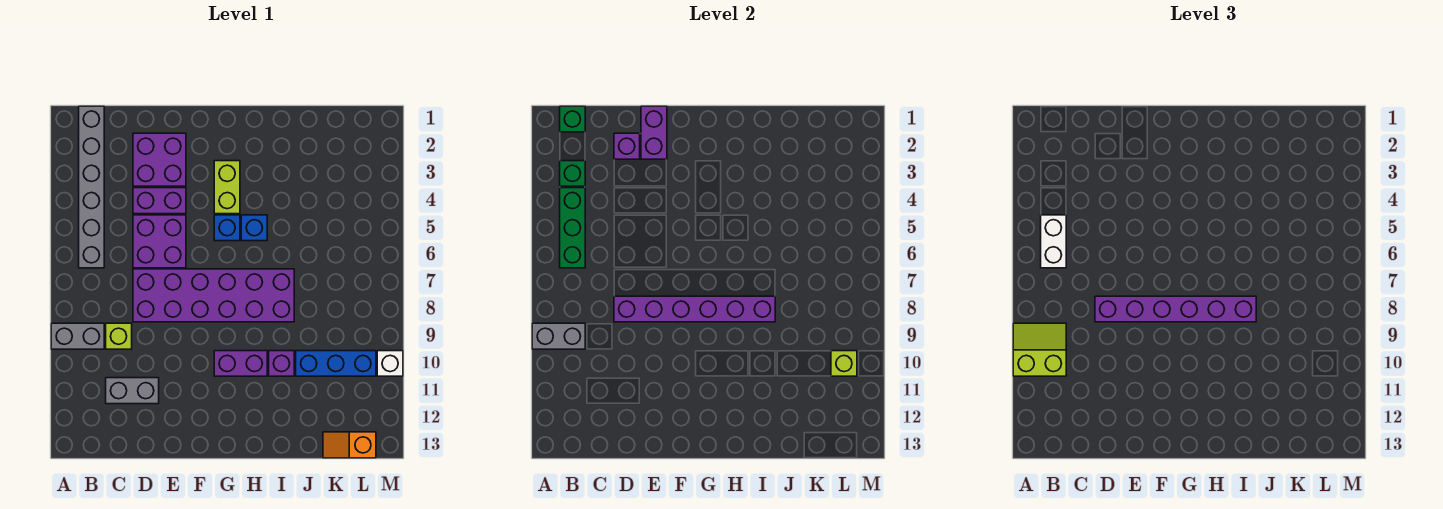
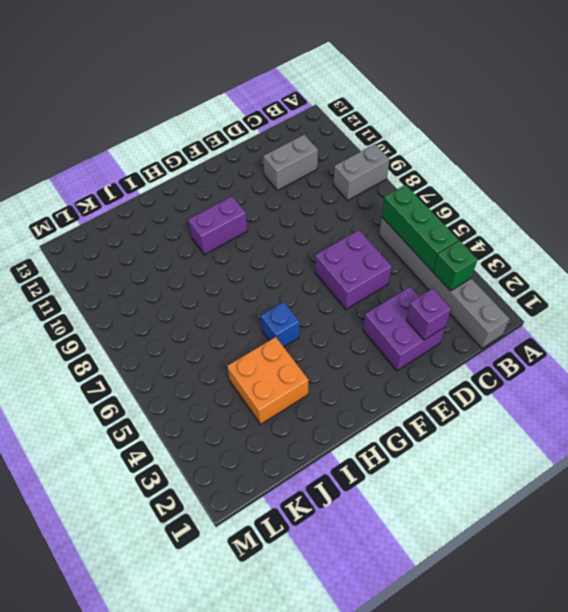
orange brick I3:J4 level 1 -> none
none -> lime brick C9 level 1
none -> purple brick D4:E4 level 1
none -> purple brick D7:I8 level 1

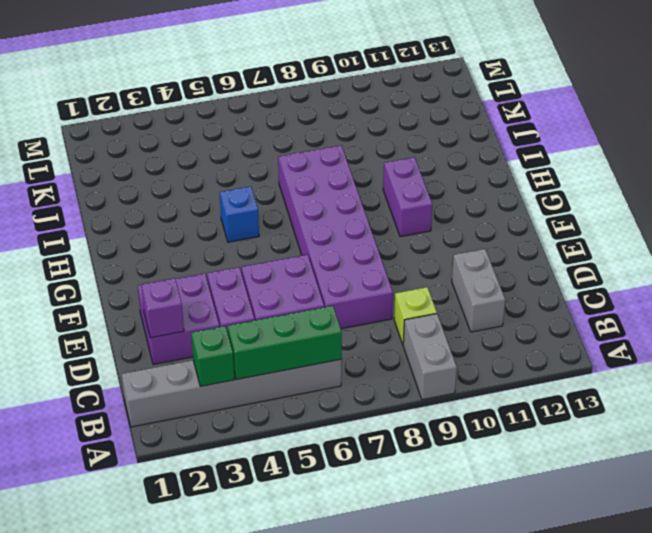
none -> lime brick G3:G4 level 1
none -> blue brick G5 level 1
none -> purple brick I10 level 1

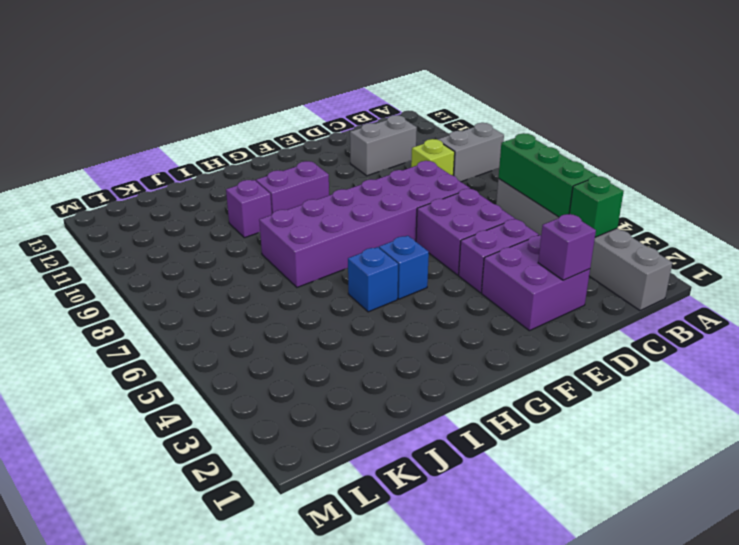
none -> lime brick G3:G4 level 1
none -> blue brick J10:L10 level 1
none -> orange slope K13:L13 level 1 top L

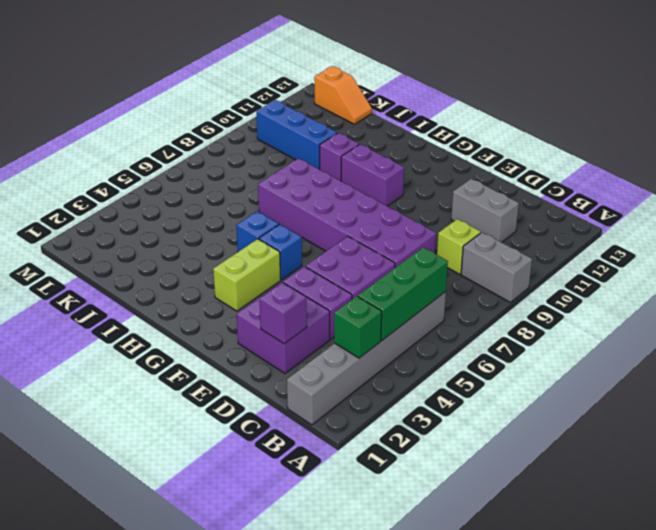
none -> white brick M10 level 1
none -> grey brick A9:B9 level 2
none -> green brick B1 level 2

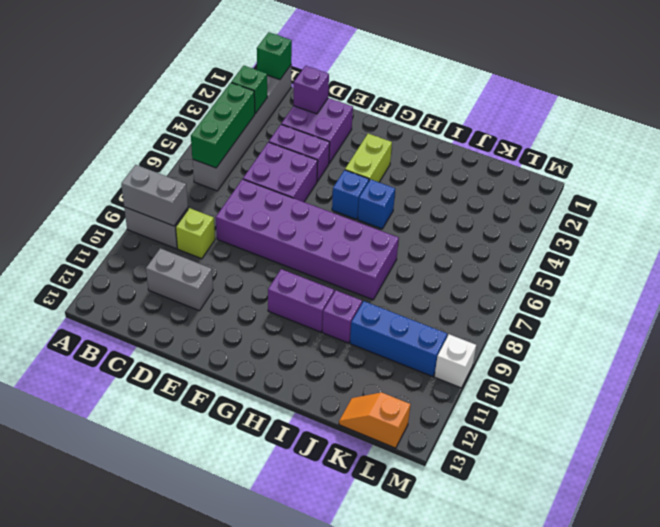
none -> purple brick D8:I8 level 2
none -> purple brick E1:E2 level 2
none -> lime brick L10 level 2

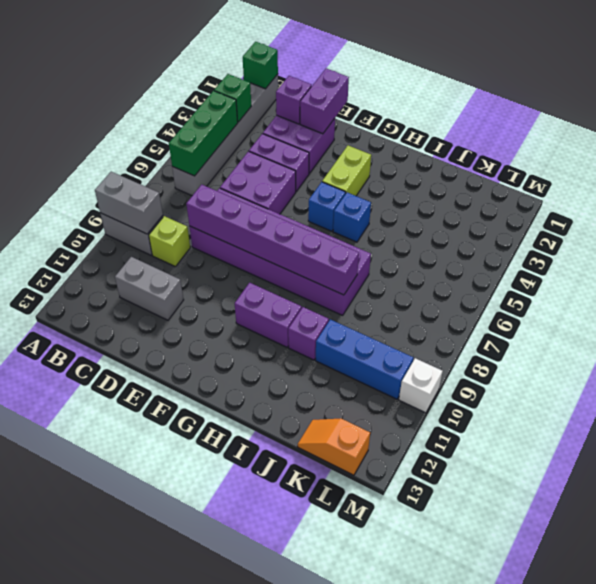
none -> lime brick L10 level 2
none -> lime slope A9:B10 level 3 top 10
none -> white brick B5:B6 level 3

